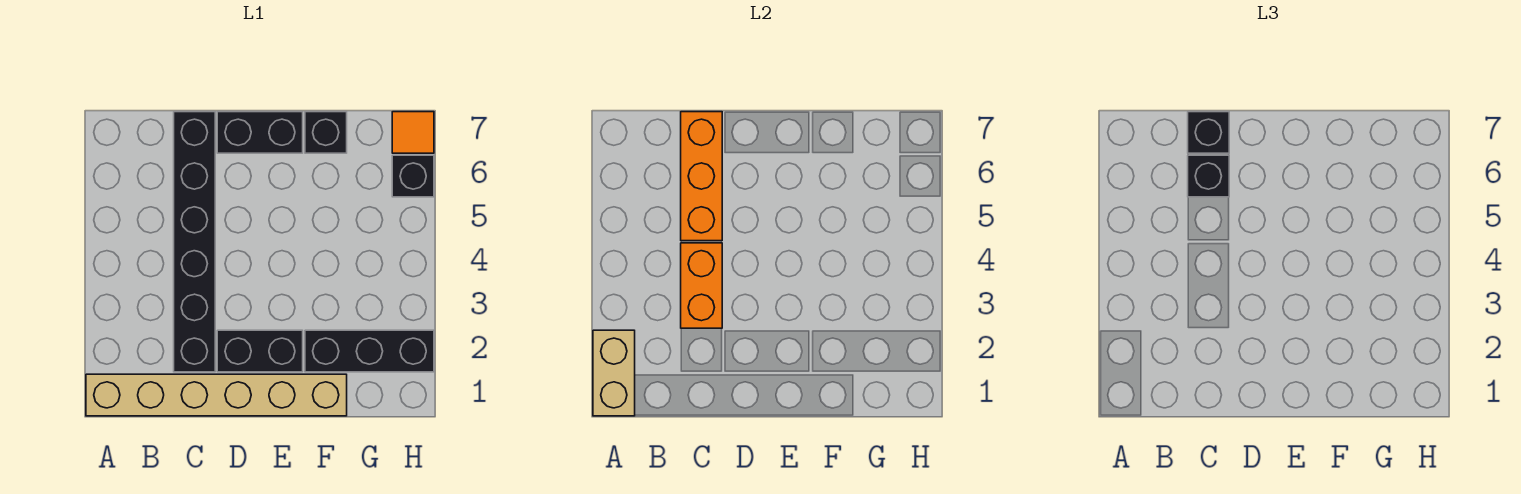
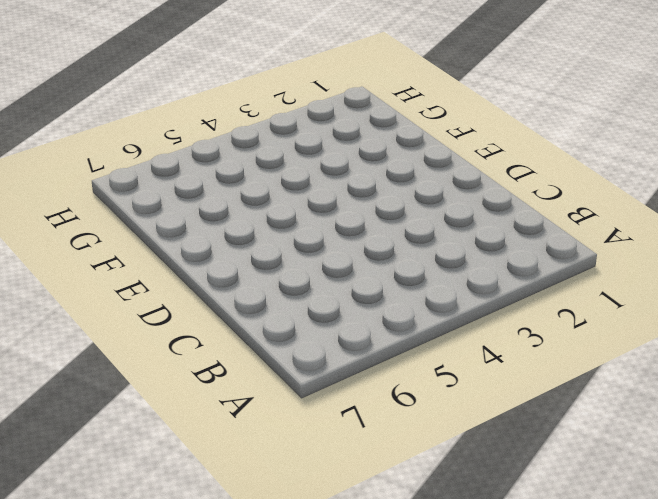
none -> tan brick A1:F1 level 1
none -> black brick C2:C7 level 1
none -> black brick D2:E2 level 1

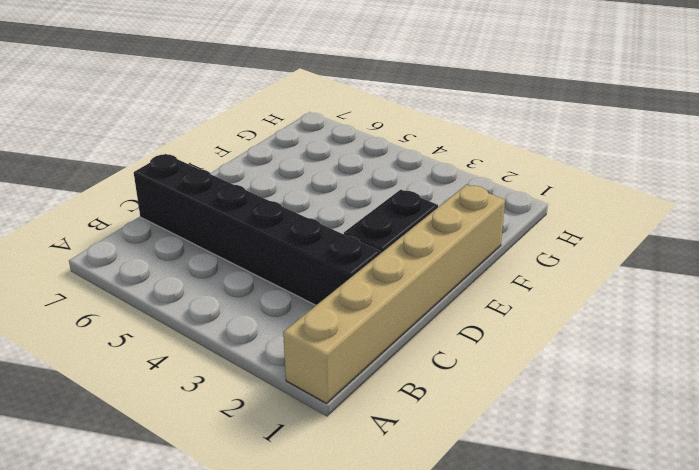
none -> black brick D7:E7 level 1
none -> black brick F2:H2 level 1
none -> black brick F7 level 1

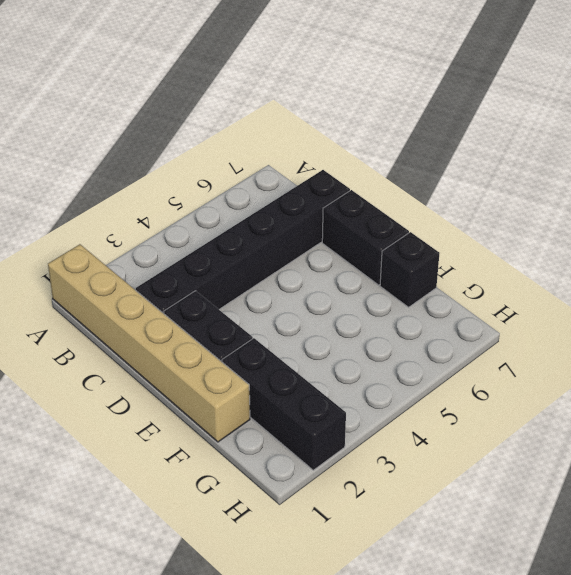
none -> black brick H6 level 1
none -> orange tile H7 level 1
none -> tan brick A1:A2 level 2

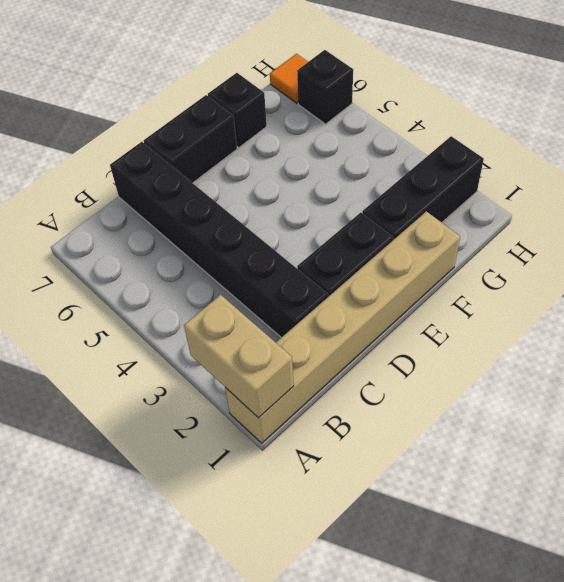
none -> orange brick C3:C4 level 2
none -> orange brick C5:C7 level 2
none -> black brick C6 level 3

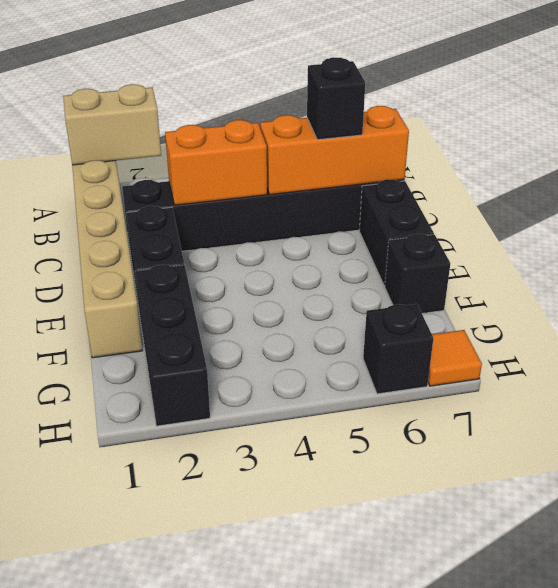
none -> black brick C7 level 3

